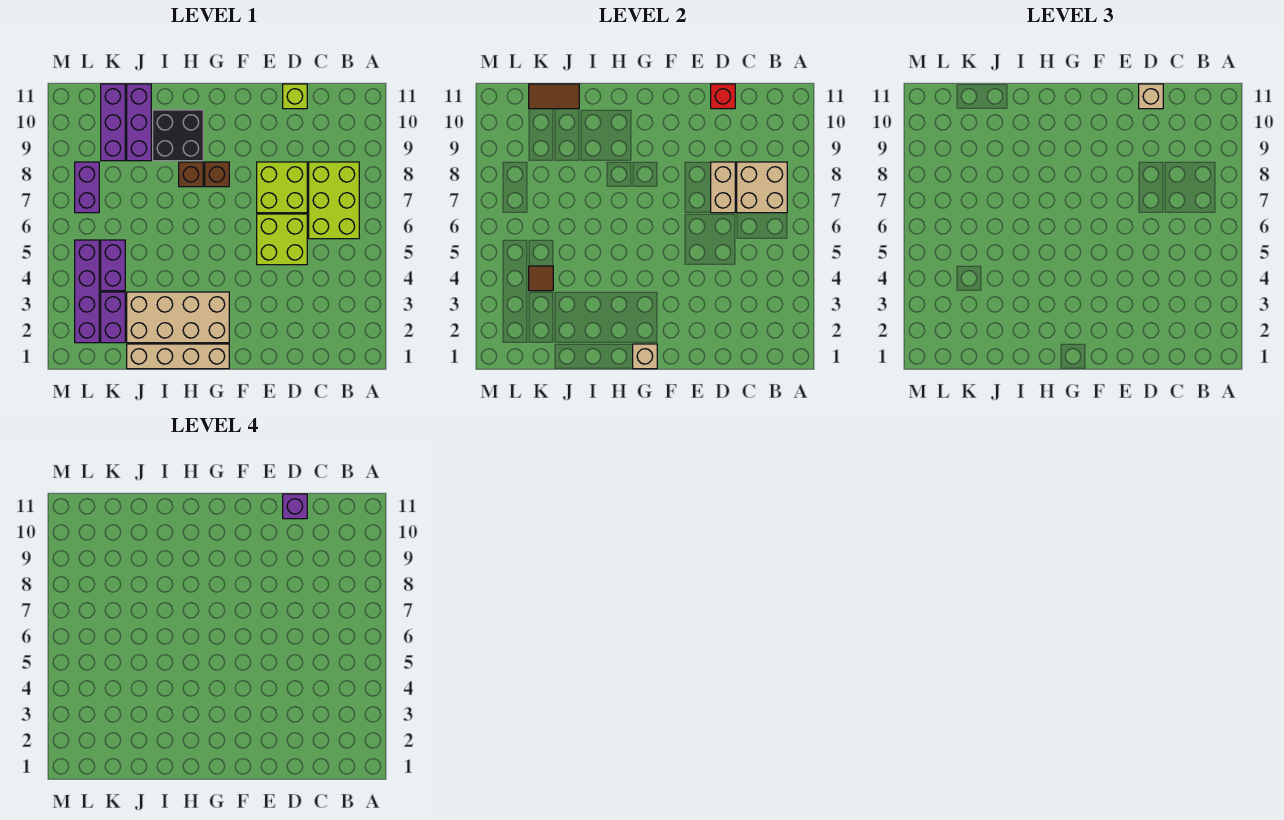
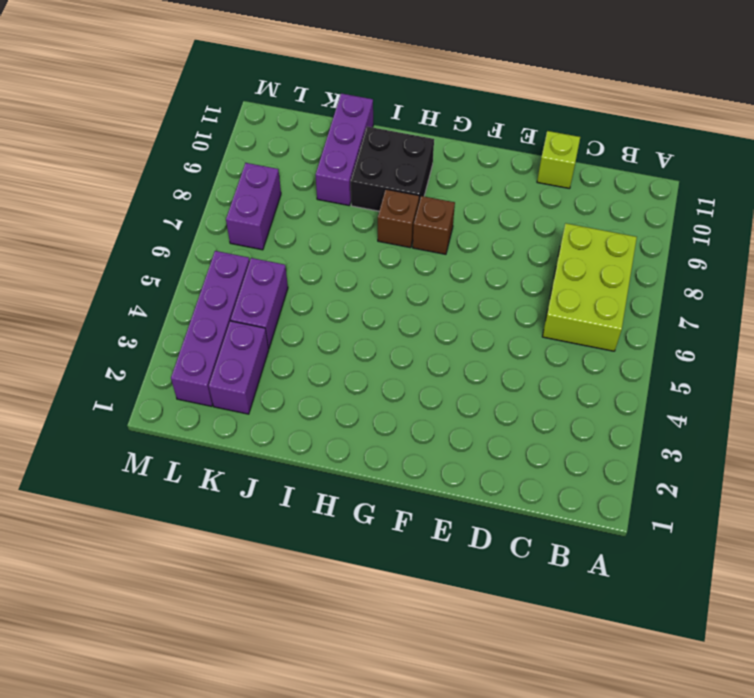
none -> lime brick D5:E6 level 1
none -> lime brick D7:E8 level 1
none -> tan brick G1:J1 level 1

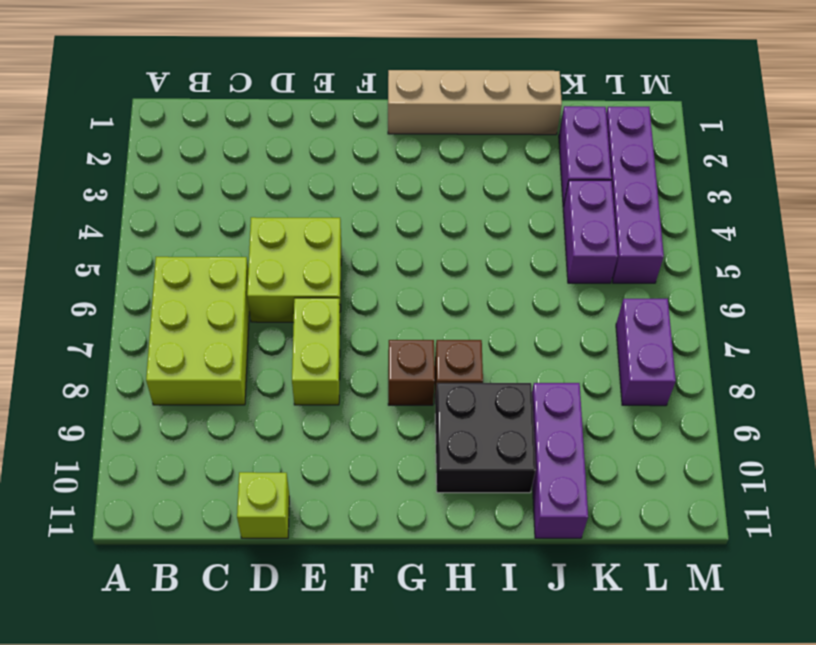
lime brick E7:E8 level 1 -> lime brick D7:E8 level 1
none -> tan brick G2:J3 level 1
none -> purple brick K9:K11 level 1
none -> tan brick B7:C8 level 2

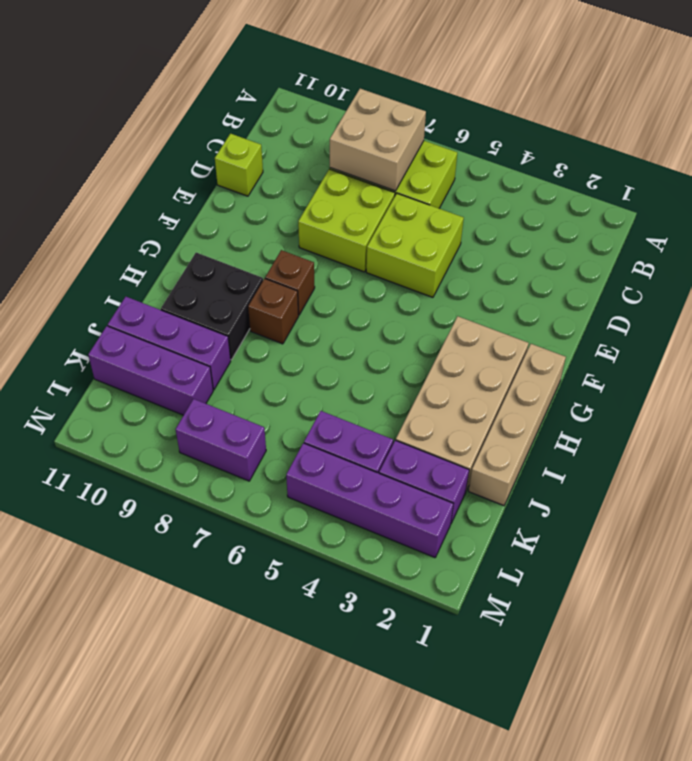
none -> tan brick D7:D8 level 2
none -> red brick D11 level 2
none -> tan brick G1 level 2

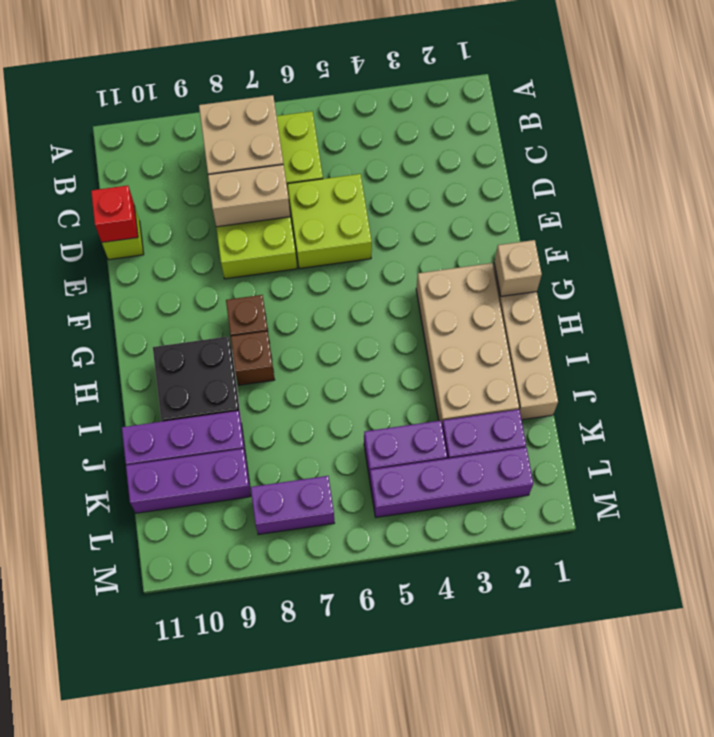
none -> brown tile J11:K11 level 2
none -> brown tile K4 level 2
none -> tan brick D11 level 3

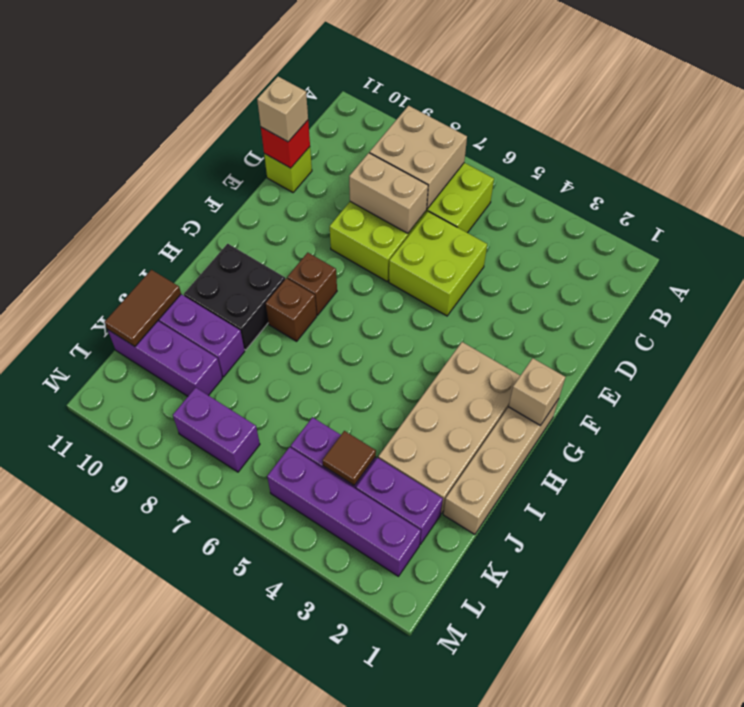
none -> purple brick D11 level 4

